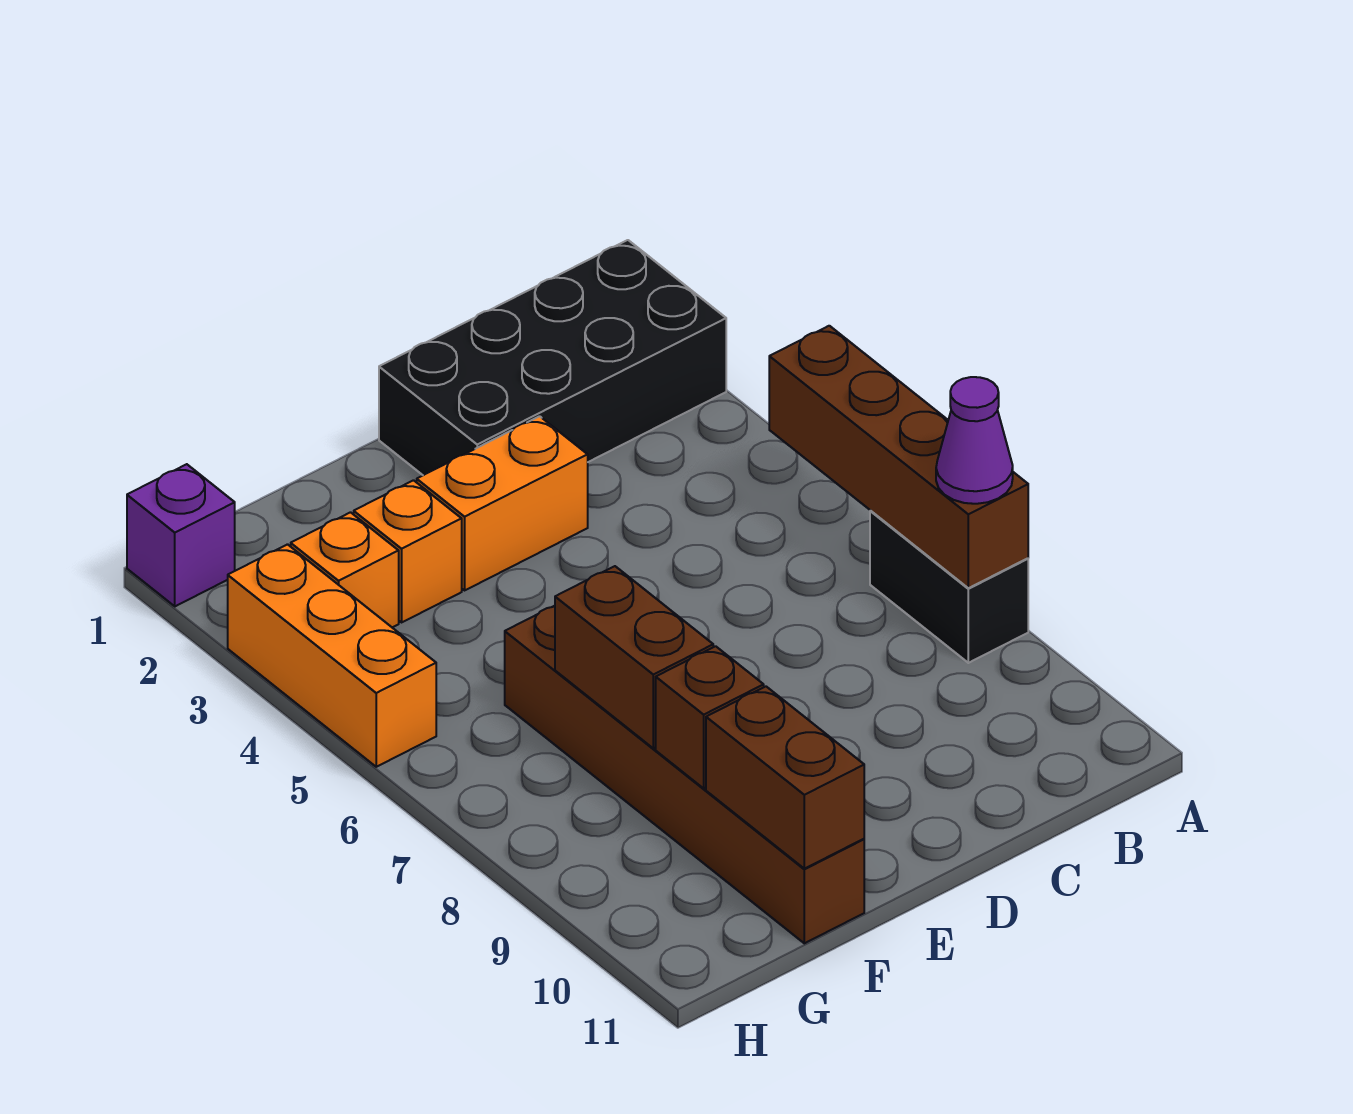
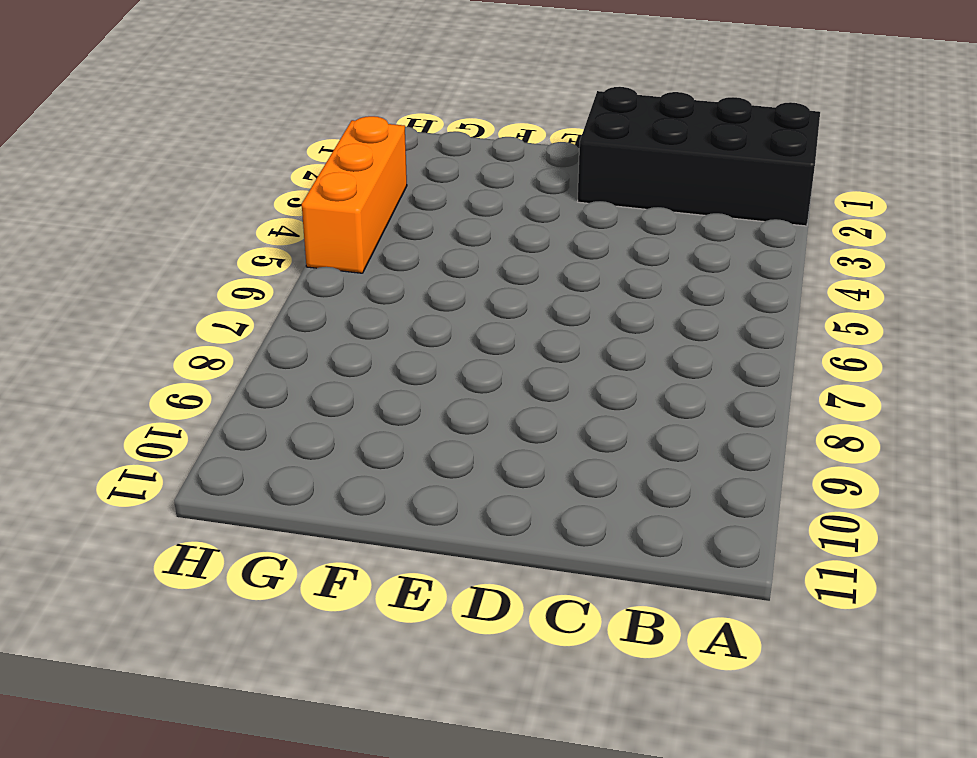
none -> black brick A7:A8 level 1
none -> orange brick D3:E3 level 1
none -> orange brick F3 level 1

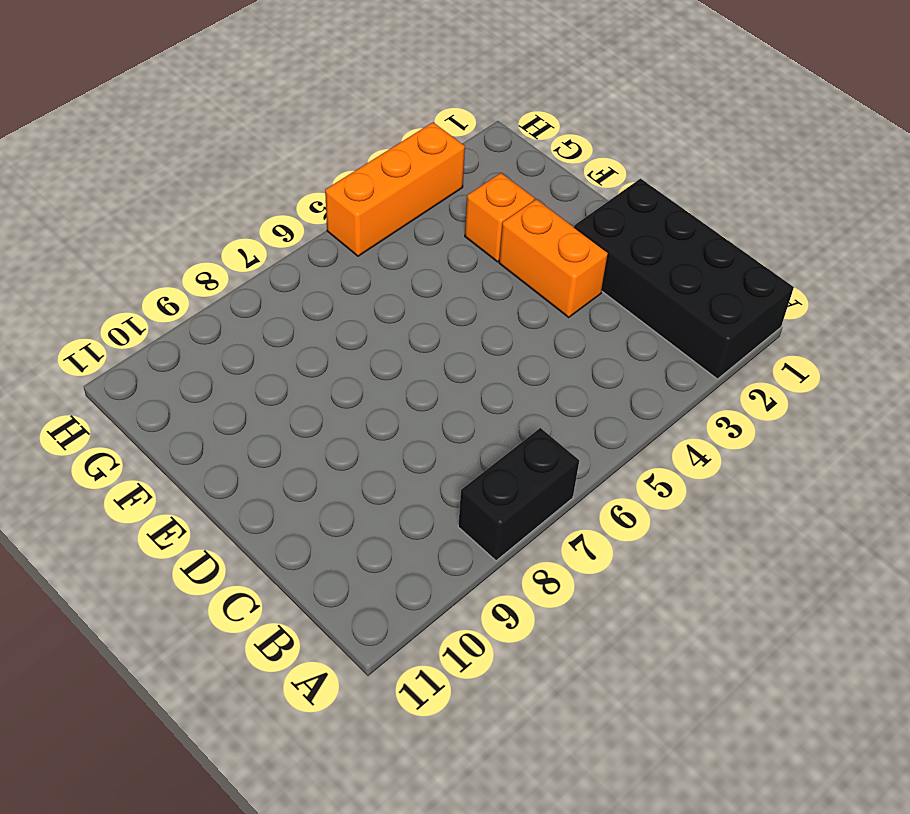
none -> brown brick F6:F11 level 1
none -> orange brick G3 level 1
none -> purple brick H1 level 1

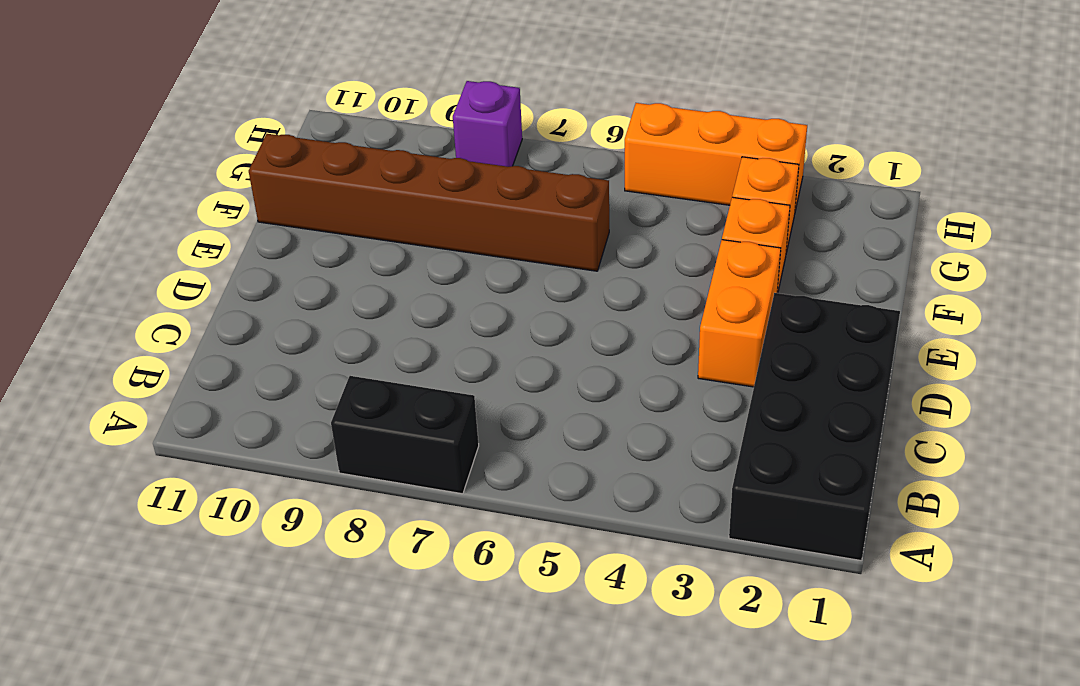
purple brick H8 level 1 -> purple brick H1 level 1
none -> brown brick A5:A8 level 2
none -> brown brick F7:F8 level 2
none -> brown brick F9 level 2

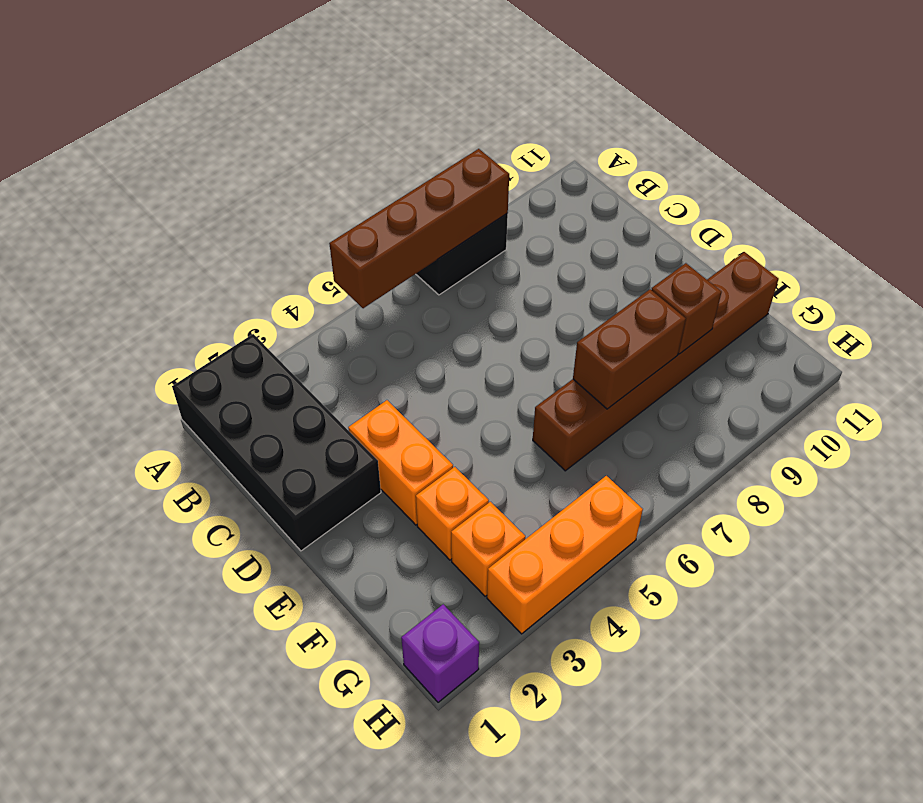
none -> brown brick F10:F11 level 2
none -> purple cone A8 level 3

